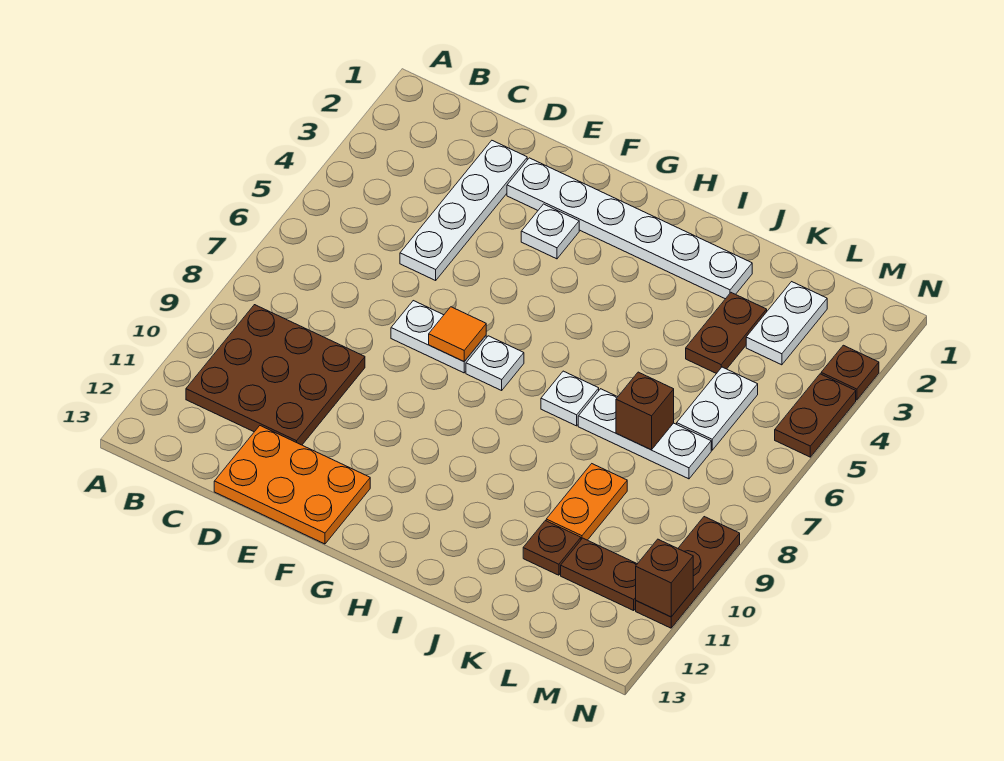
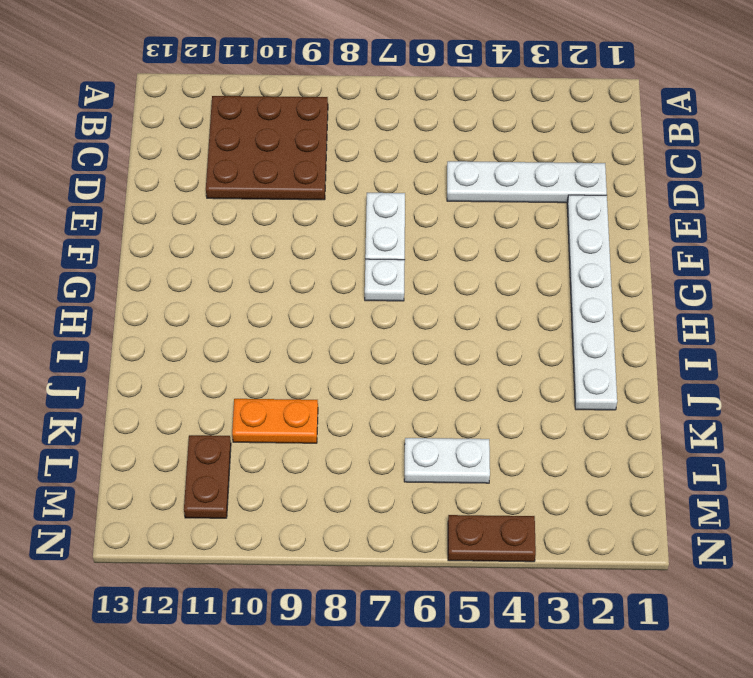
none -> orange plate D12:F13 level 1
none -> white plate F3 level 1
none -> white plate I7 level 1

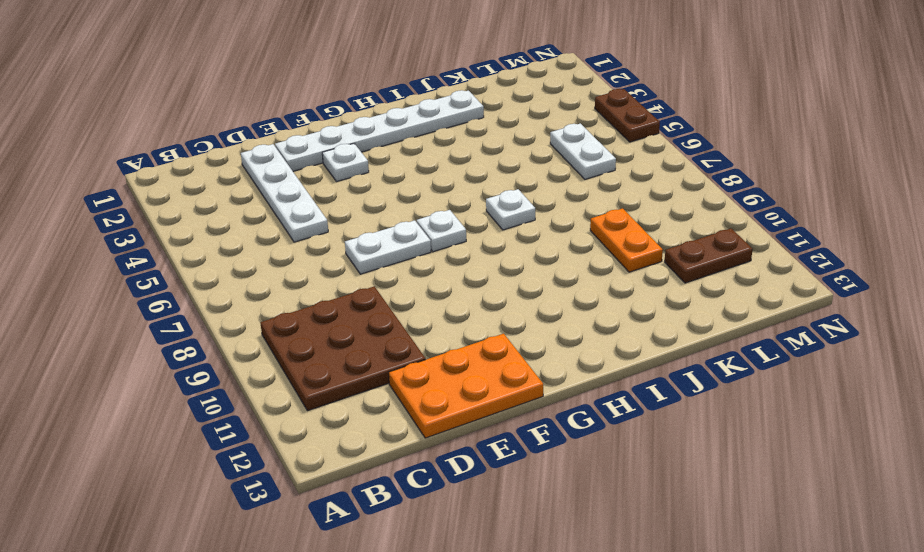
none -> white plate J7:L7 level 1
none -> brown plate K3:K4 level 1
none -> brown plate K11 level 1

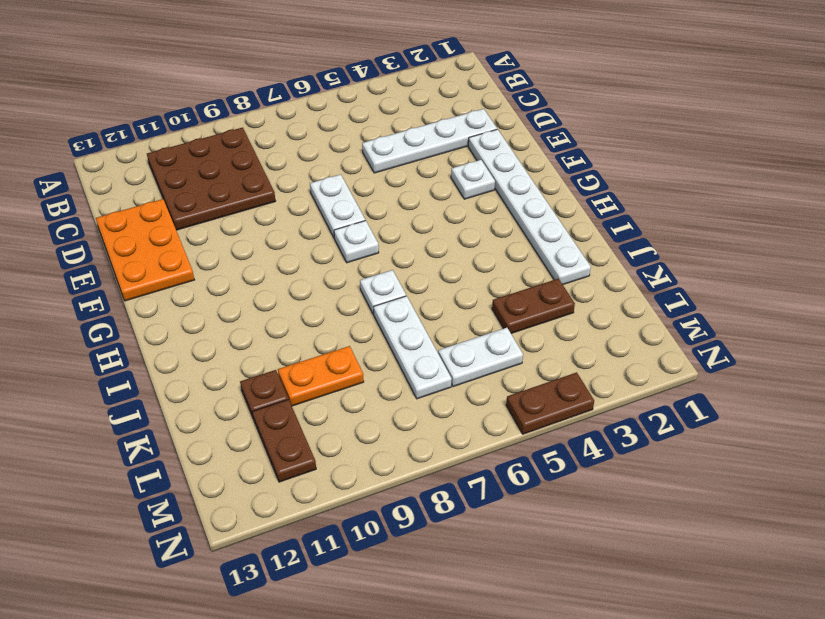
none -> white plate L2:L3 level 1
none -> brown plate N3 level 1
none -> brown plate N9:N11 level 1

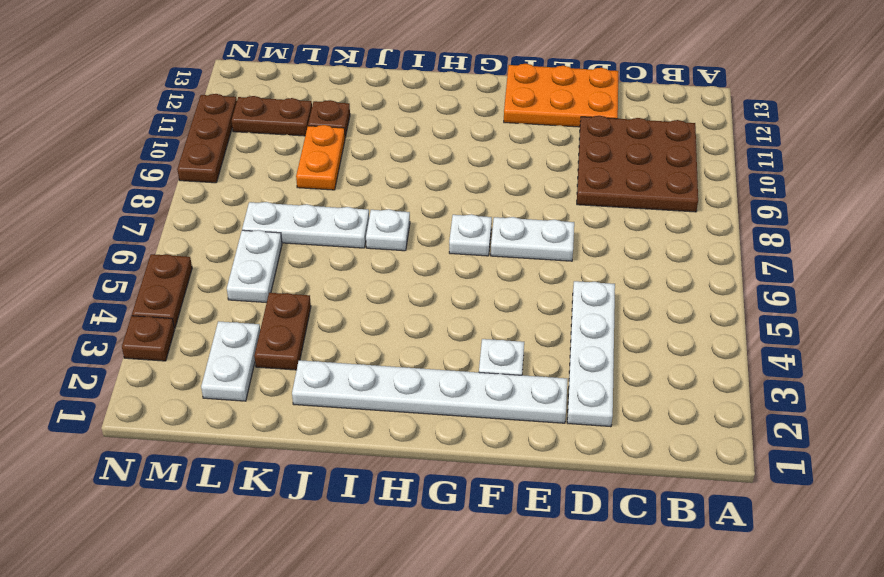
none -> orange tile F7 level 2
none -> brown brick K7 level 2
none -> brown brick N11 level 2

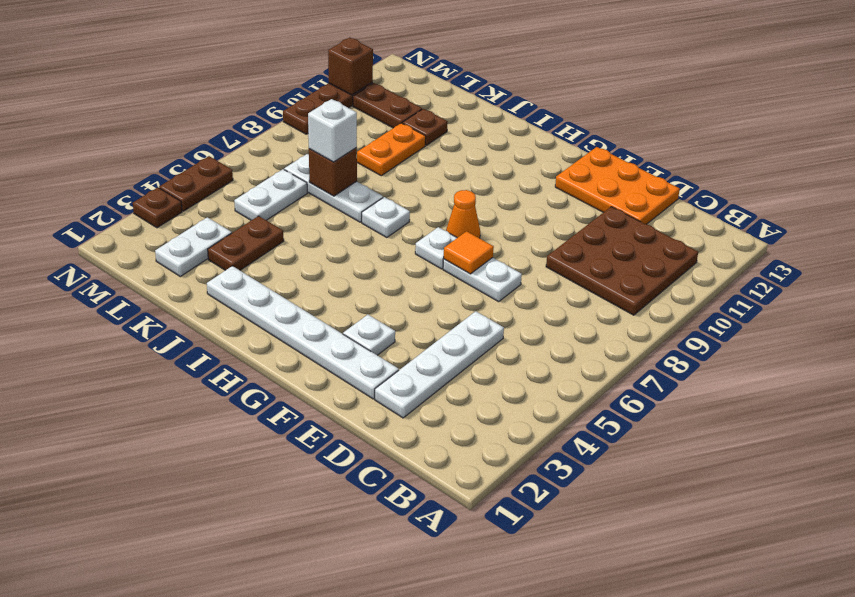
orange cone G8 level 1 -> none
white brick K7 level 3 -> none

